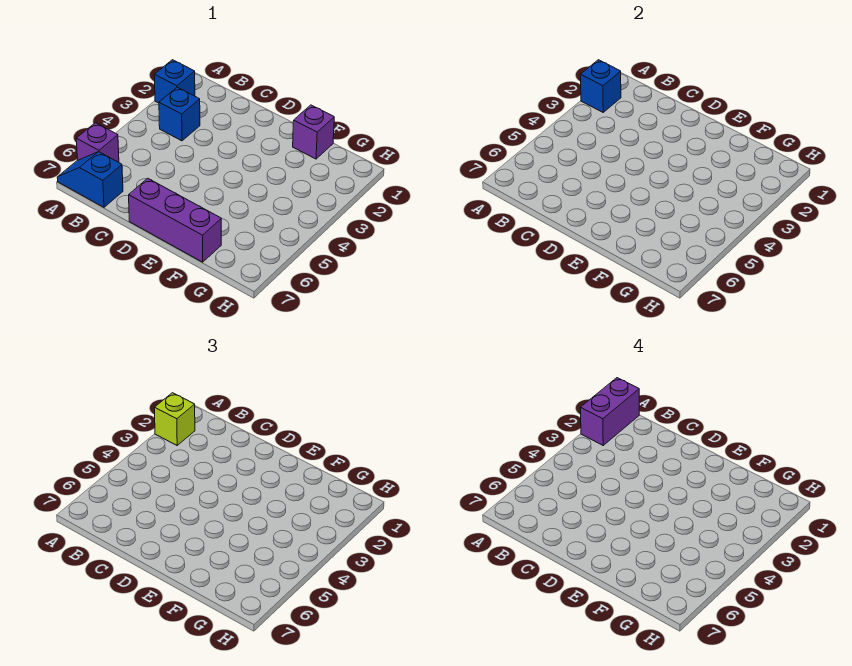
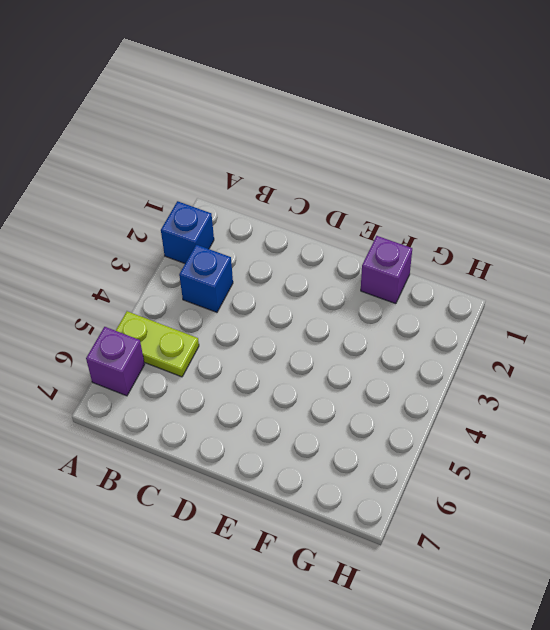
lime plate A5:B5 level 1 -> none
none -> blue slope A7:B7 level 1 top B
none -> purple brick D7:F7 level 1

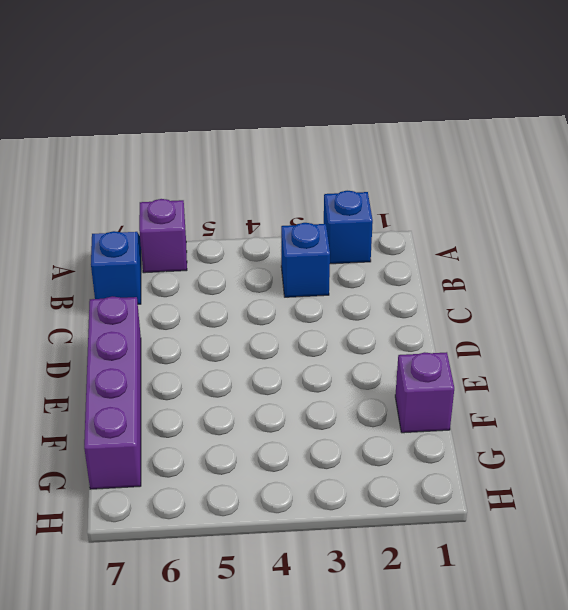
purple brick D7:G7 level 1 -> purple brick D7:F7 level 1
none -> blue brick A2 level 2
none -> lime brick A2 level 3

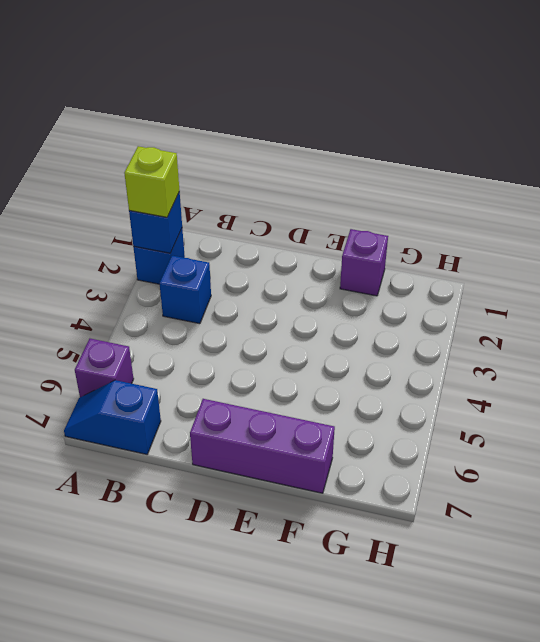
none -> purple brick A1:A2 level 4

